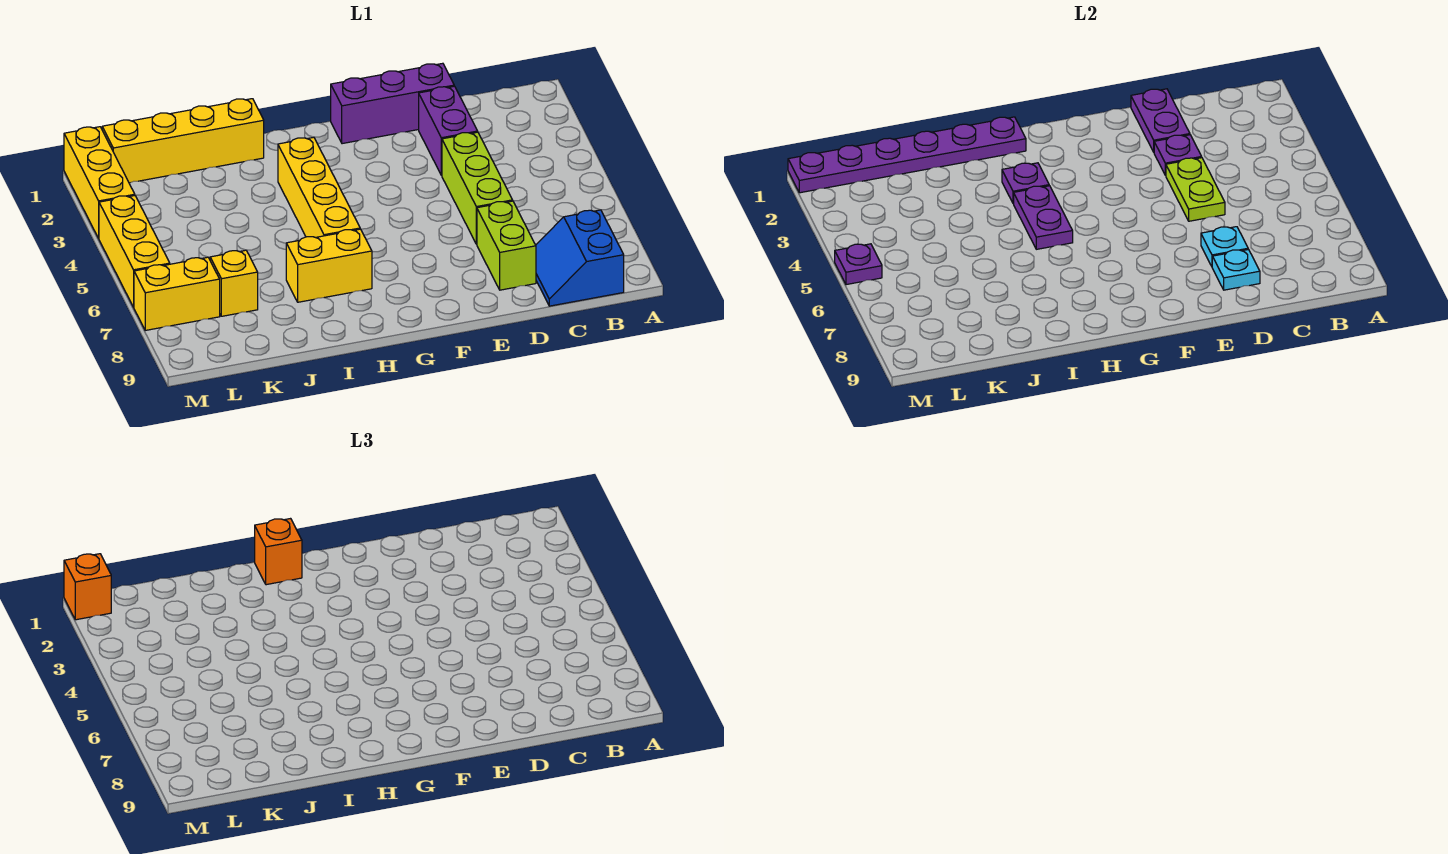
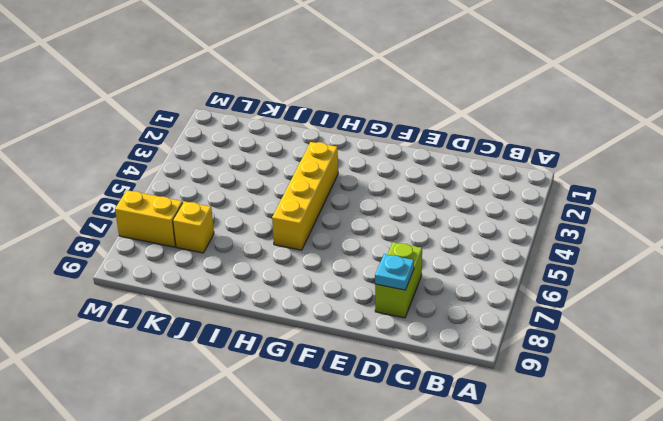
none -> blue slope B8:C9 level 1 top B
none -> purple brick D1:F1 level 1
none -> purple brick D2:D3 level 1

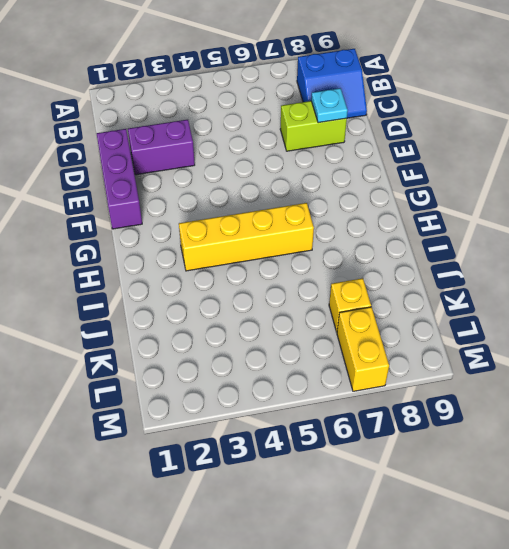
none -> lime brick D4:D6 level 1
none -> yellow brick H7:I7 level 1
none -> yellow brick I1:L1 level 1

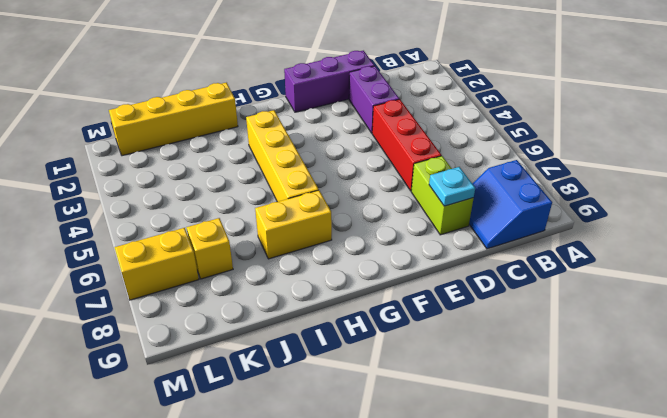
red brick D4:D6 level 1 -> lime brick D4:D6 level 1
none -> yellow brick M1:M3 level 1
none -> yellow brick M4:M6 level 1
none -> purple plate D1:D2 level 2

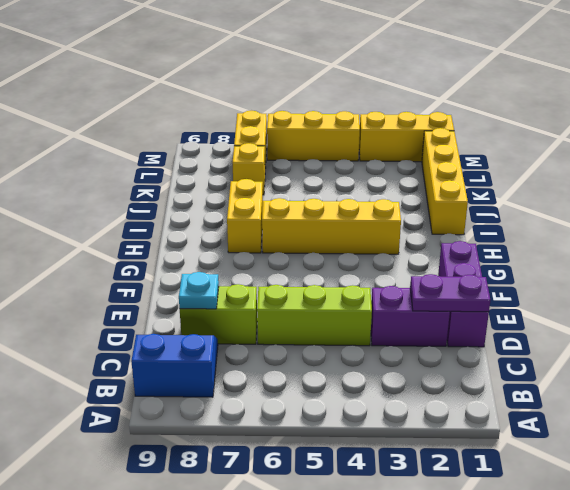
none -> purple plate D3 level 2
none -> lime plate D4:D5 level 2
none -> cyan plate D7 level 2

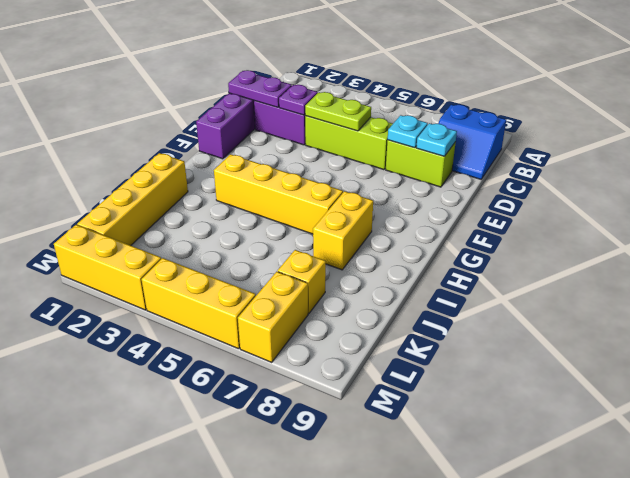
none -> purple plate H1:M1 level 2
none -> purple plate H3 level 2
none -> purple plate H4:H5 level 2

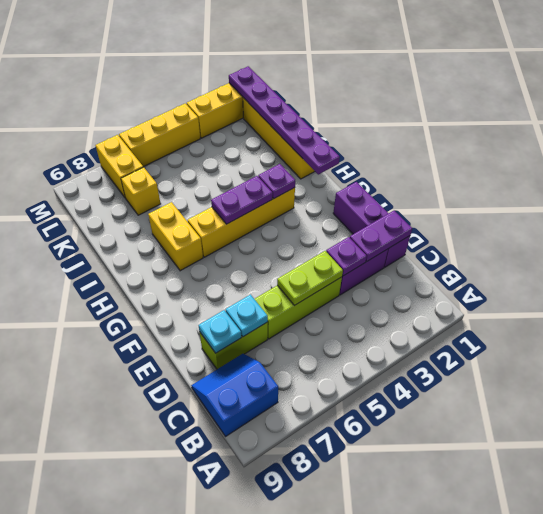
none -> purple plate M5 level 2
none -> orange brick H1 level 3
none -> orange brick M1 level 3

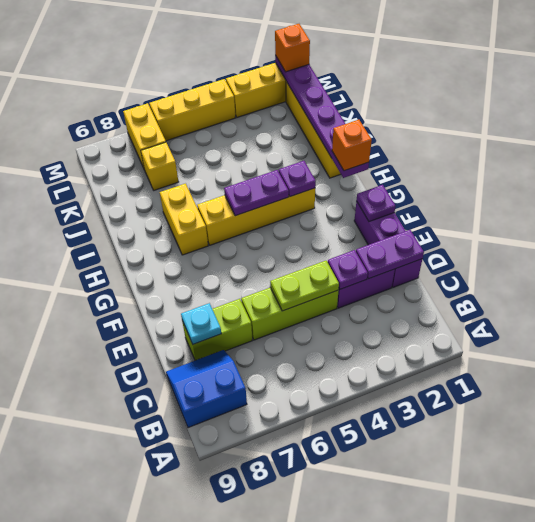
purple plate F1 level 2 -> purple plate M5 level 2
none -> cyan plate D7 level 2

